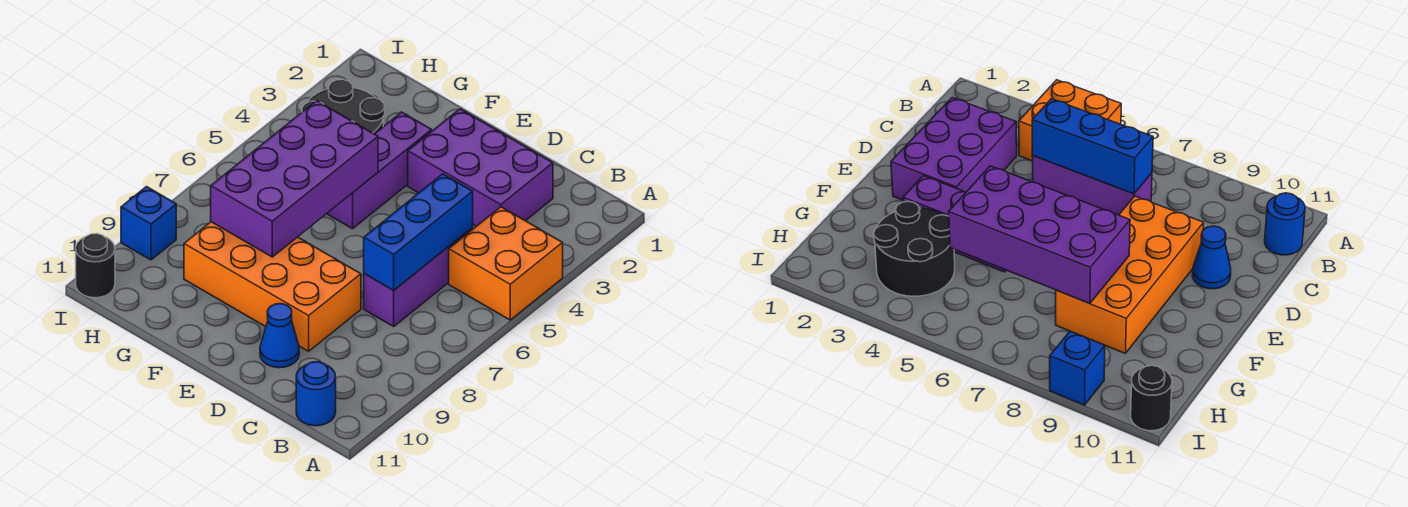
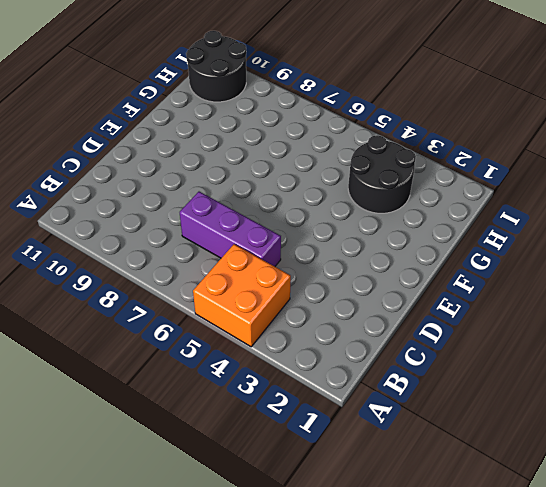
black round brick H10:I11 level 1 -> black round brick I11 level 1
none -> blue round brick B11 level 1
none -> purple brick C2:E3 level 1
none -> orange brick D8:G9 level 1

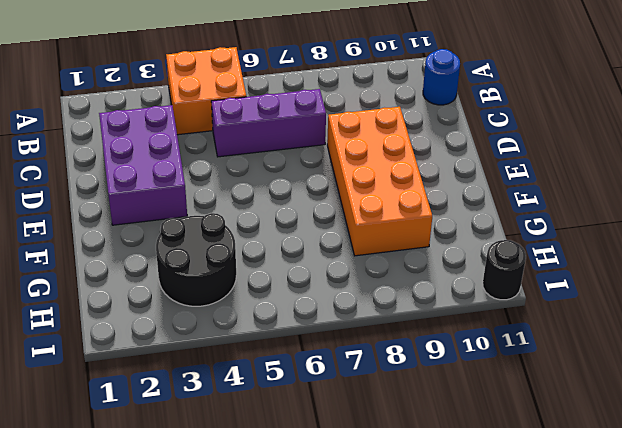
none -> blue cone D10 level 1
none -> purple brick F3:F5 level 1
none -> blue brick I9 level 1

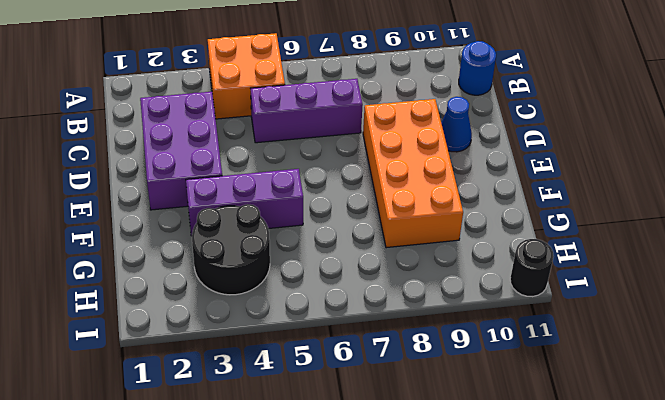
none -> blue brick I9 level 1
none -> blue brick C5:C7 level 2
none -> purple brick F5:G8 level 2

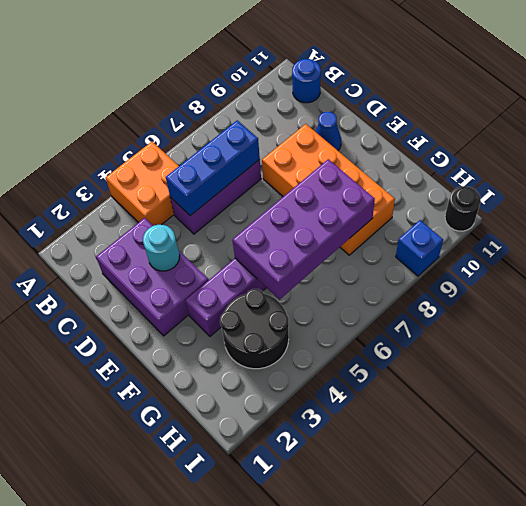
cyan round brick D3 level 2 -> none

